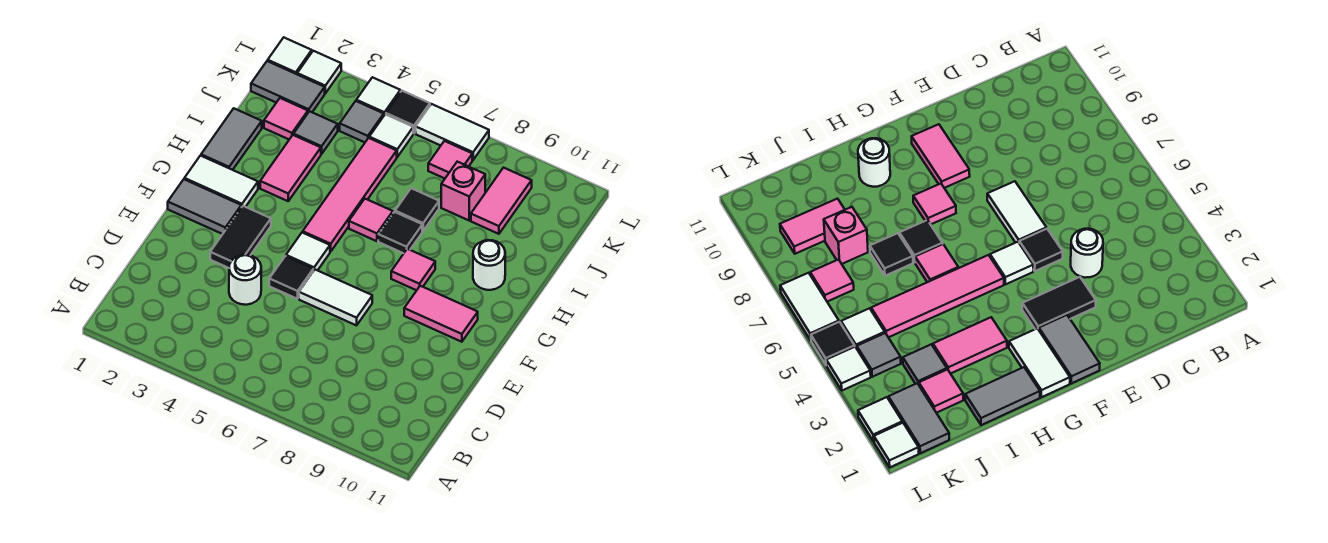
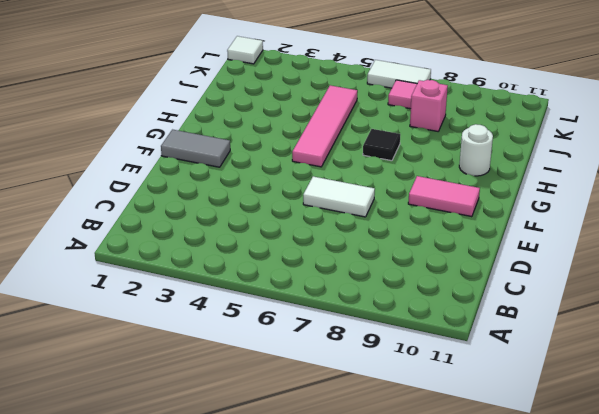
none -> white round brick D4 level 1
none -> black tile E3:F3 level 1
none -> black tile E5 level 1

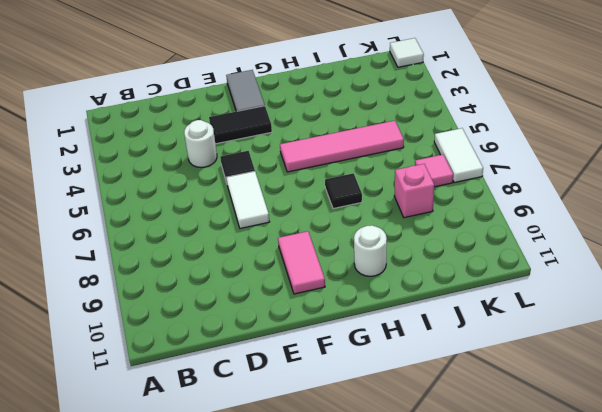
none -> white tile F5 level 1
none -> white tile G1:G2 level 1
none -> pink tile G8 level 1

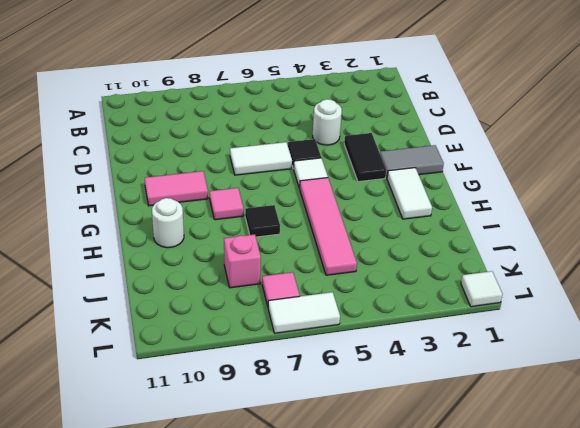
white tile G2:H2 level 1 -> white tile G1:G2 level 1
none -> grey tile H1:I1 level 1
none -> pink tile H3:I3 level 1
none -> pink tile H6 level 1

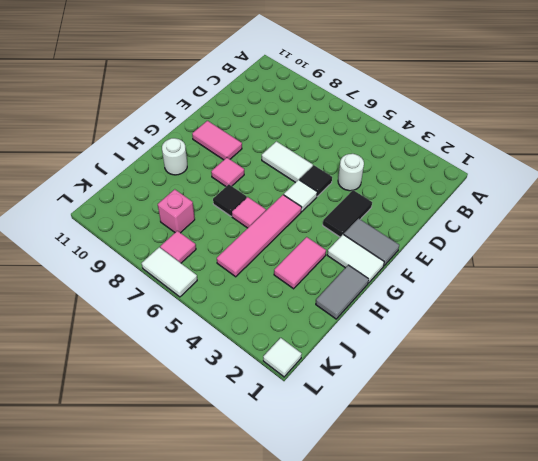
none -> black tile I7 level 1
none -> pink tile J2 level 1
none -> grey tile J3 level 1

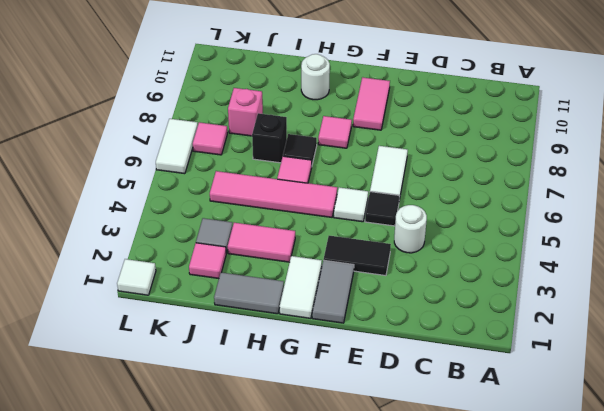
black brick I7 level 1 -> black tile I7 level 1
none -> pink tile J9:K9 level 1
none -> grey tile K1:K2 level 1
none -> grey tile K4 level 1

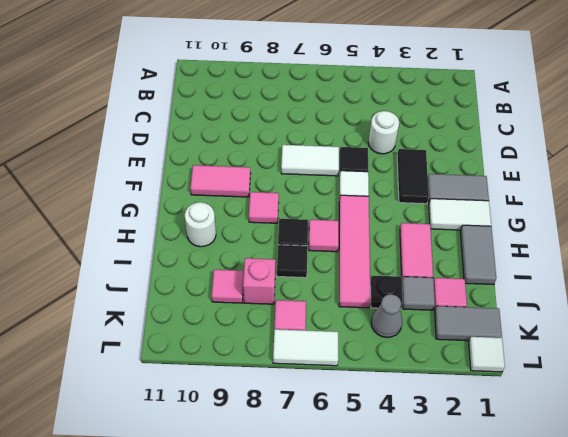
black plate J4 level 1 -> none
pink tile J9 level 1 -> pink tile J9:K9 level 1
grey cone K4 level 1 -> grey tile K4 level 1
none -> white tile K5 level 1
none -> white tile L2 level 1
none -> white tile L4 level 1

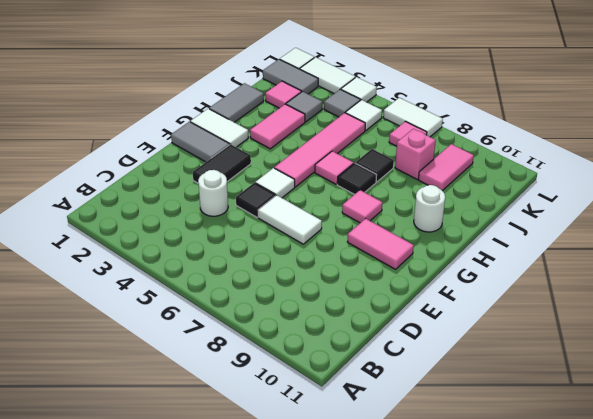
white tile L2:L3 level 1 -> white tile L2 level 1
none -> black tile L5 level 1

